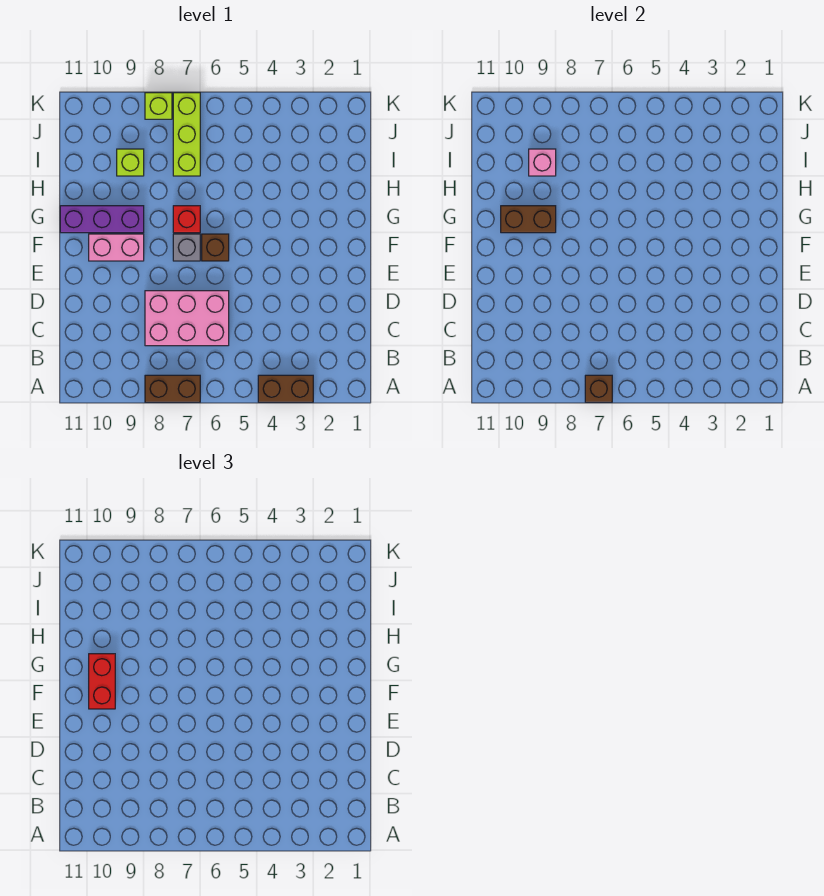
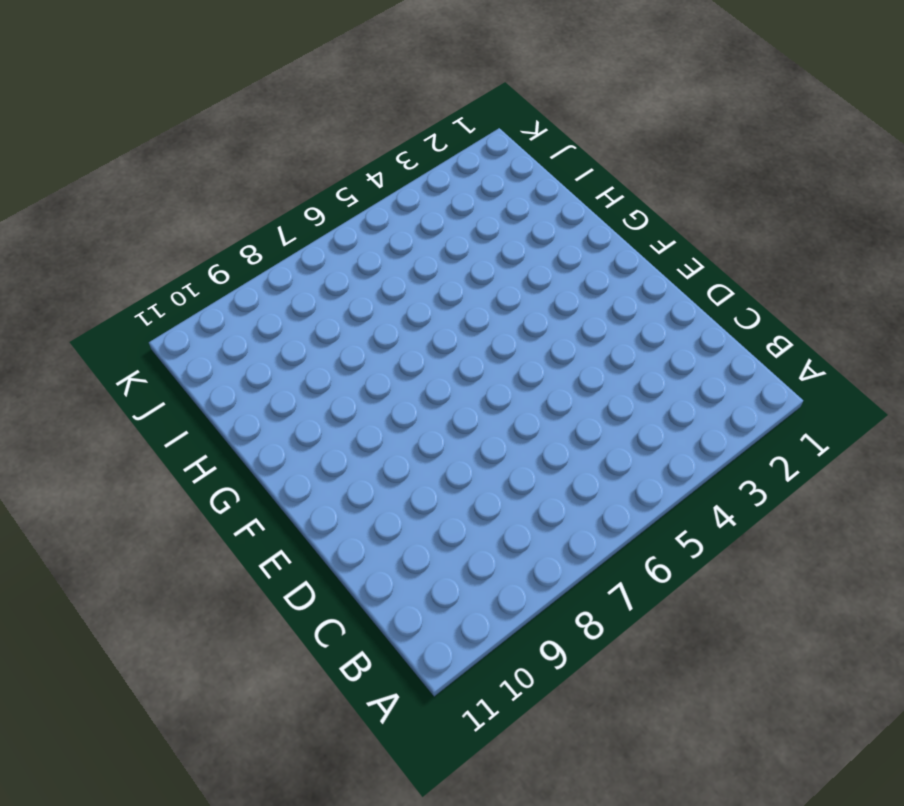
none -> brown brick A3:A4 level 1
none -> brown brick A7:A8 level 1
none -> pink brick C6:D8 level 1

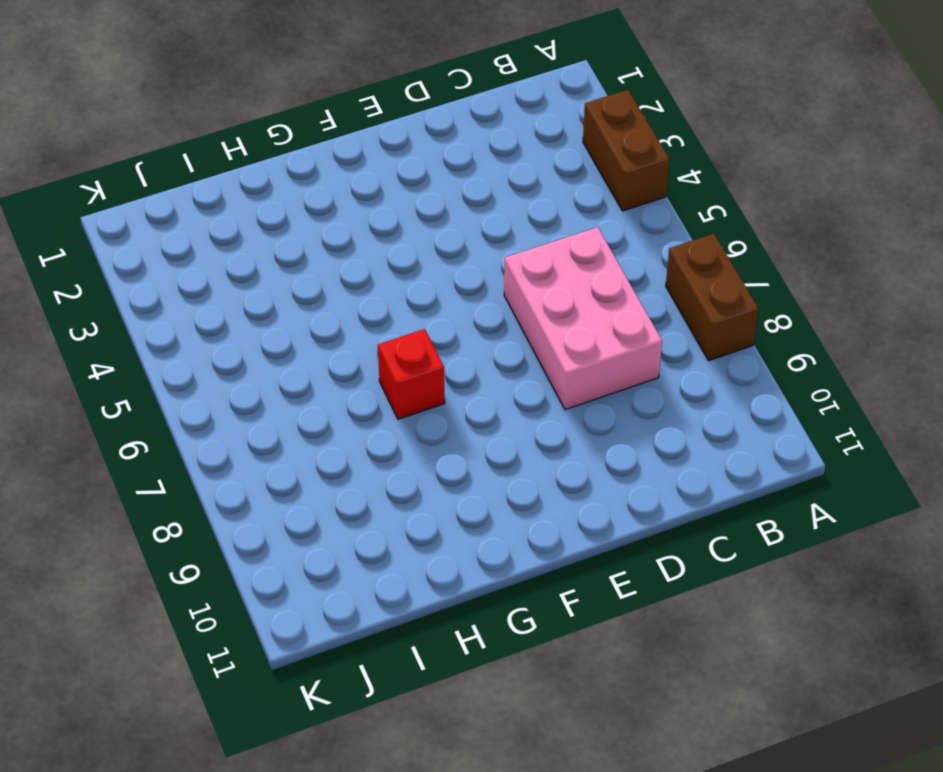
none -> brown brick F6 level 1
none -> grey brick F7 level 1
none -> pink brick F9:F10 level 1

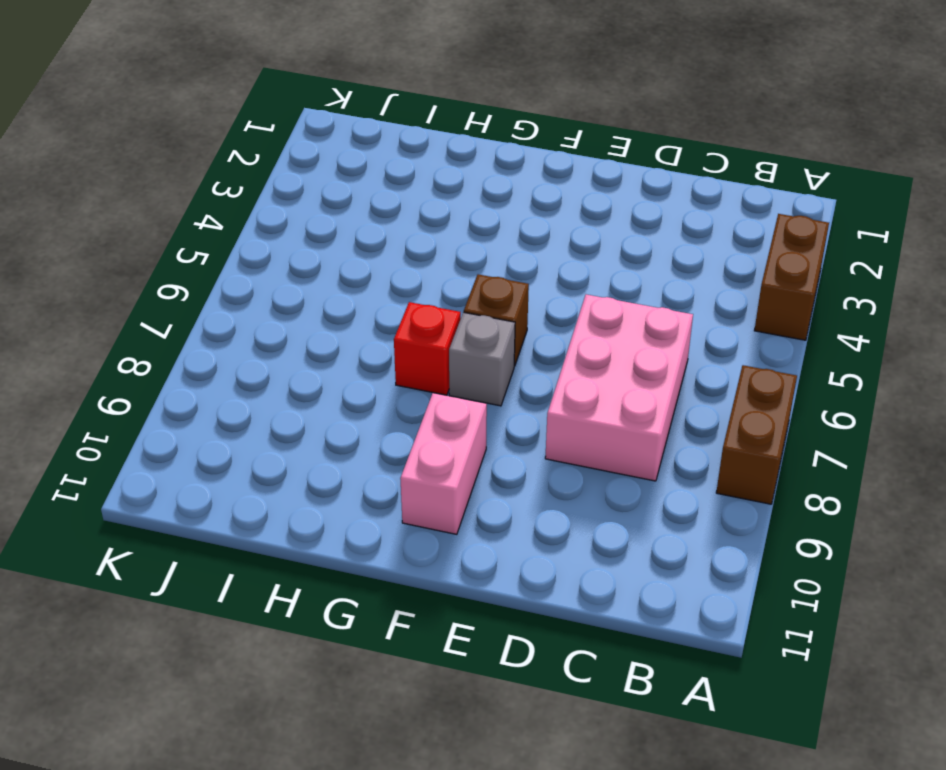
none -> purple brick G9:G11 level 1
none -> lime brick I7:K7 level 1
none -> lime brick I9 level 1

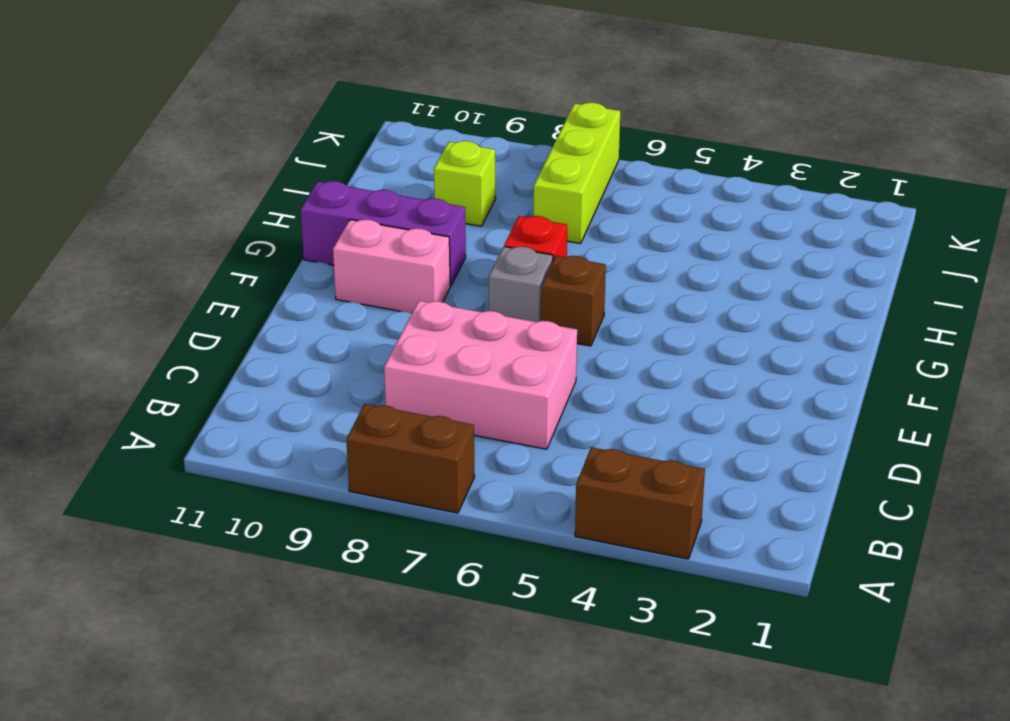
none -> lime brick K8 level 1
none -> brown brick A7 level 2
none -> brown brick G9:G10 level 2

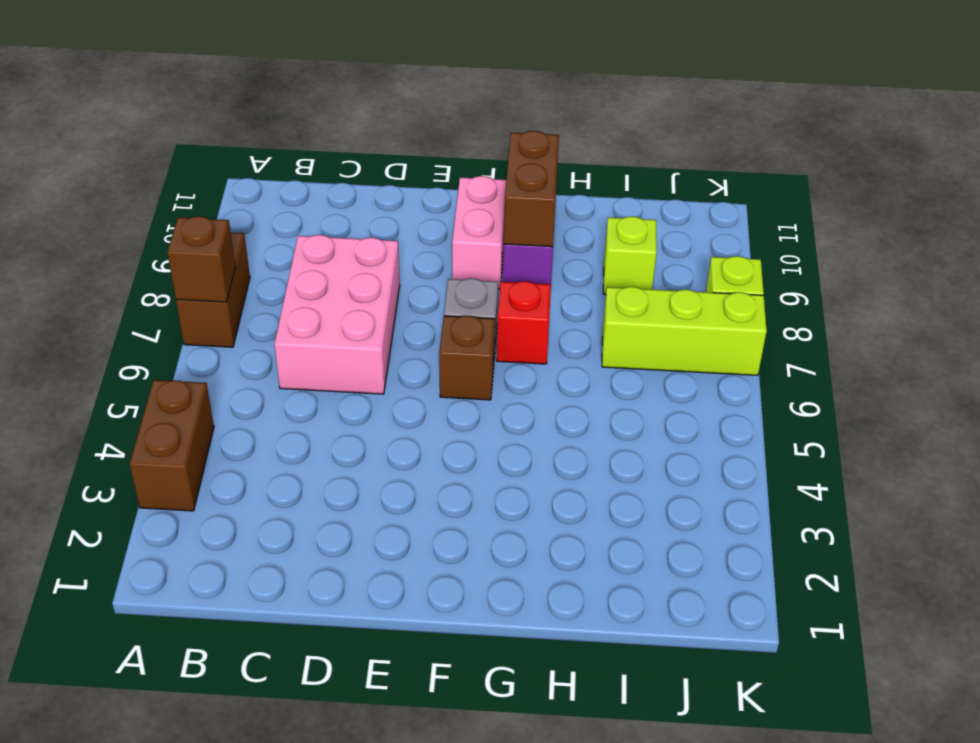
none -> pink brick I9 level 2
none -> red brick F10:G10 level 3

